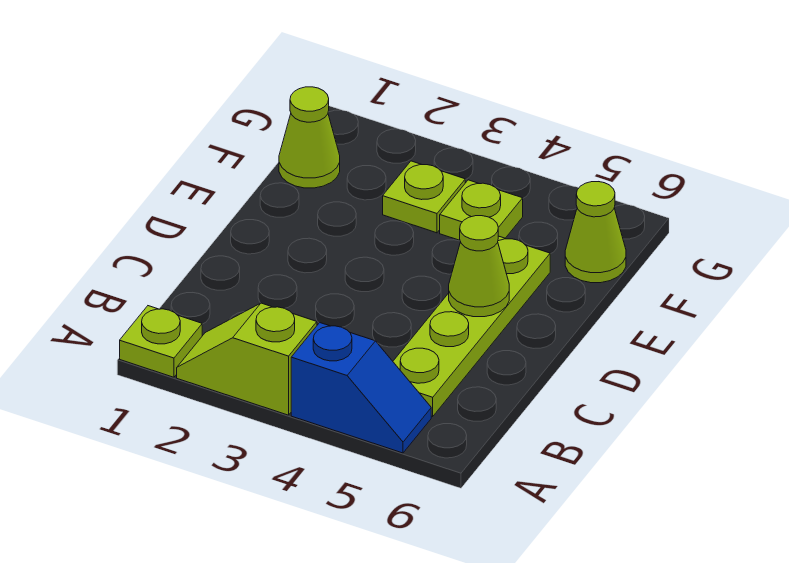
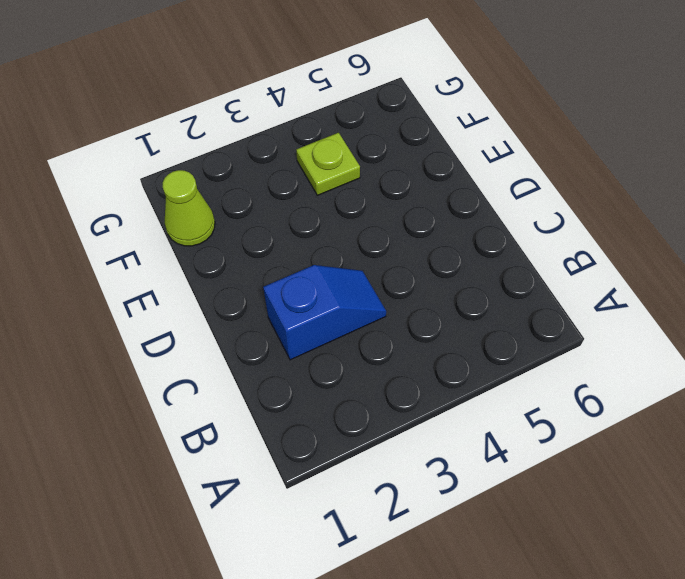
blue slope C2:C3 level 1 top 2 -> blue slope A4:A5 level 1 top 4
none -> lime plate A1 level 1
none -> lime slope A2:A3 level 1 top 3

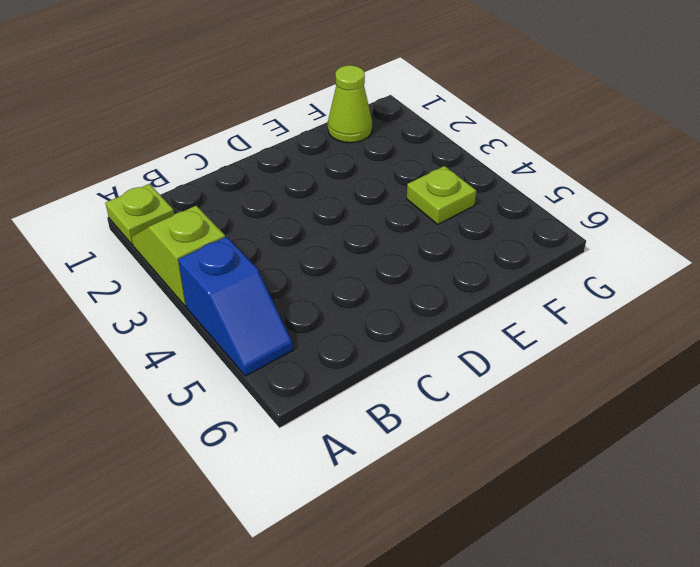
none -> lime plate B5:E5 level 1
none -> lime plate F3 level 1

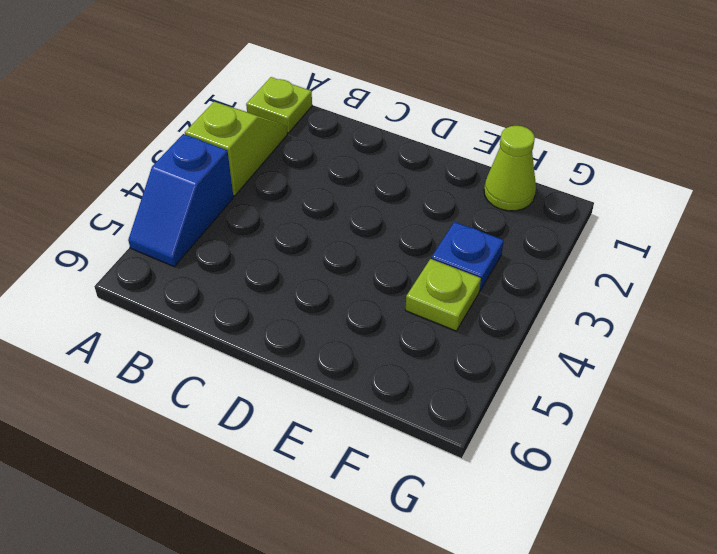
blue plate F3 level 1 -> lime plate F3 level 1
none -> lime plate B5:E5 level 1
none -> lime cone F6 level 1

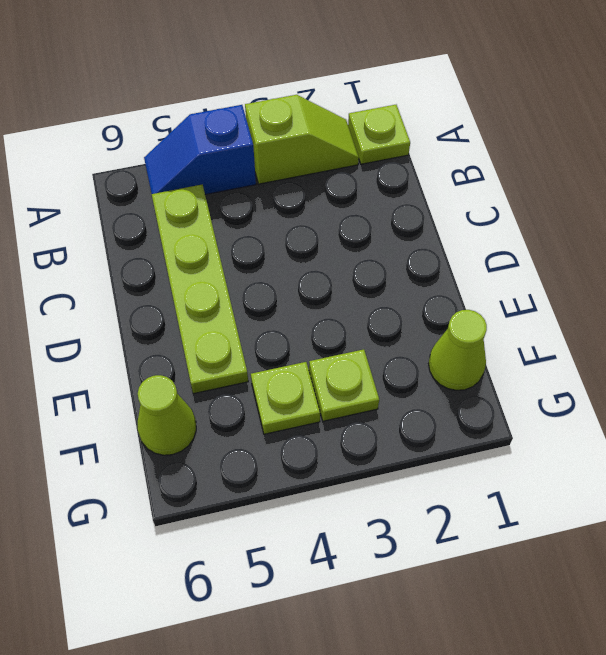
none -> lime cone D5 level 2

